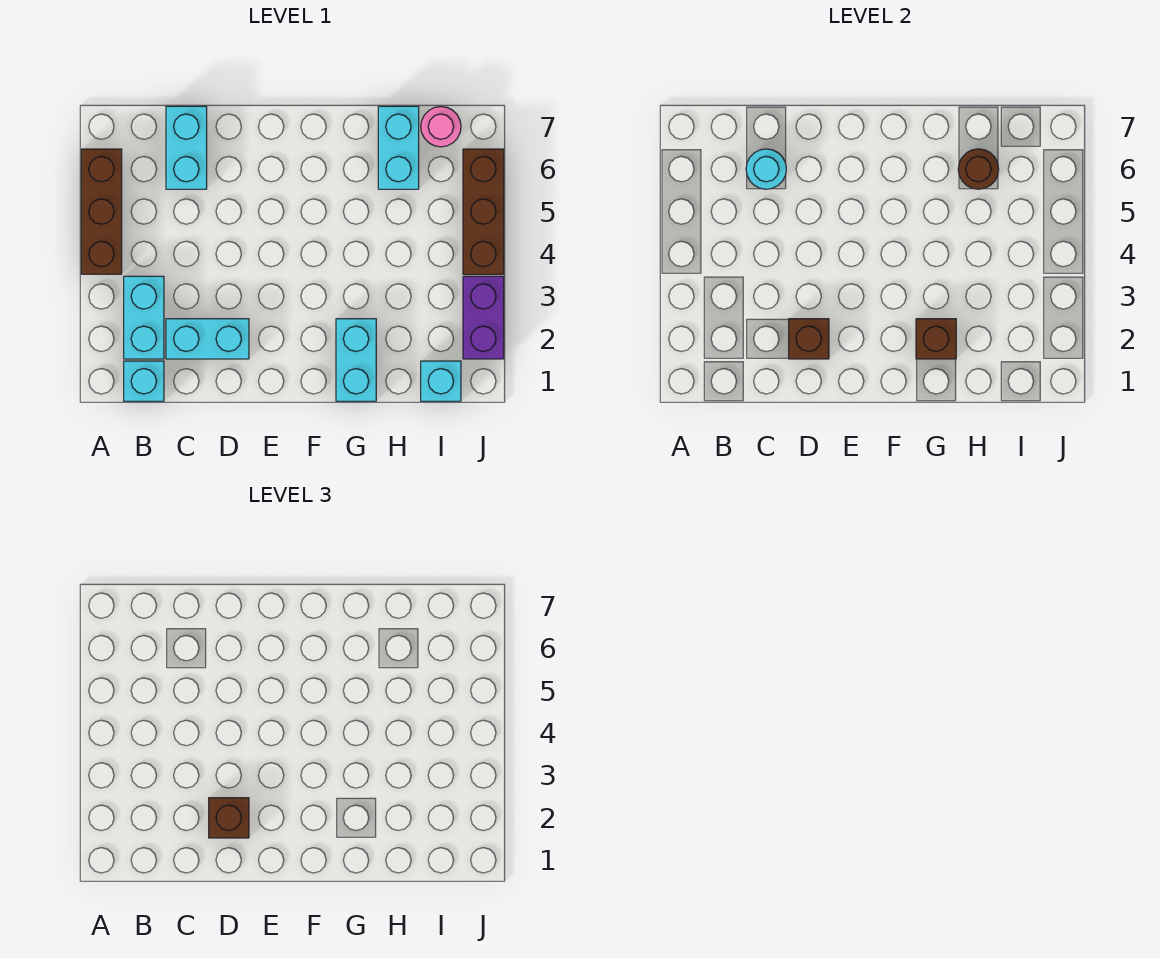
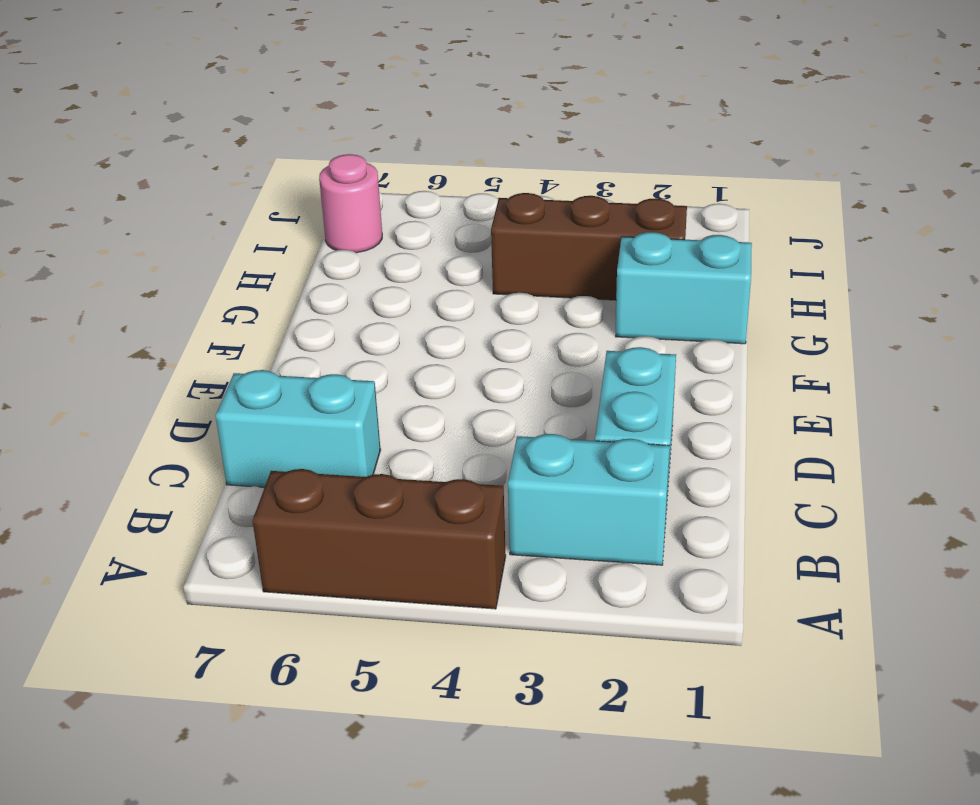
brown brick H2:H4 level 1 -> brown brick J4:J6 level 1
none -> cyan brick B1 level 1
none -> cyan brick H6:H7 level 1
none -> cyan brick I1 level 1

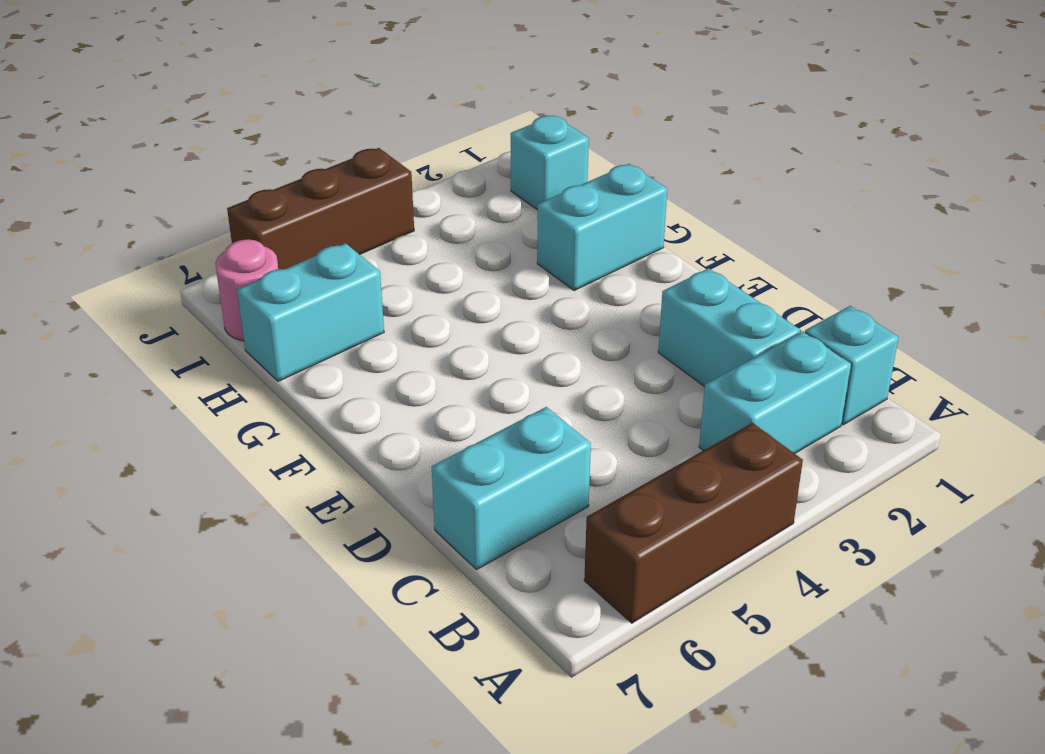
none -> purple brick J2:J3 level 1
none -> cyan round brick C6 level 2
none -> brown brick D2 level 2

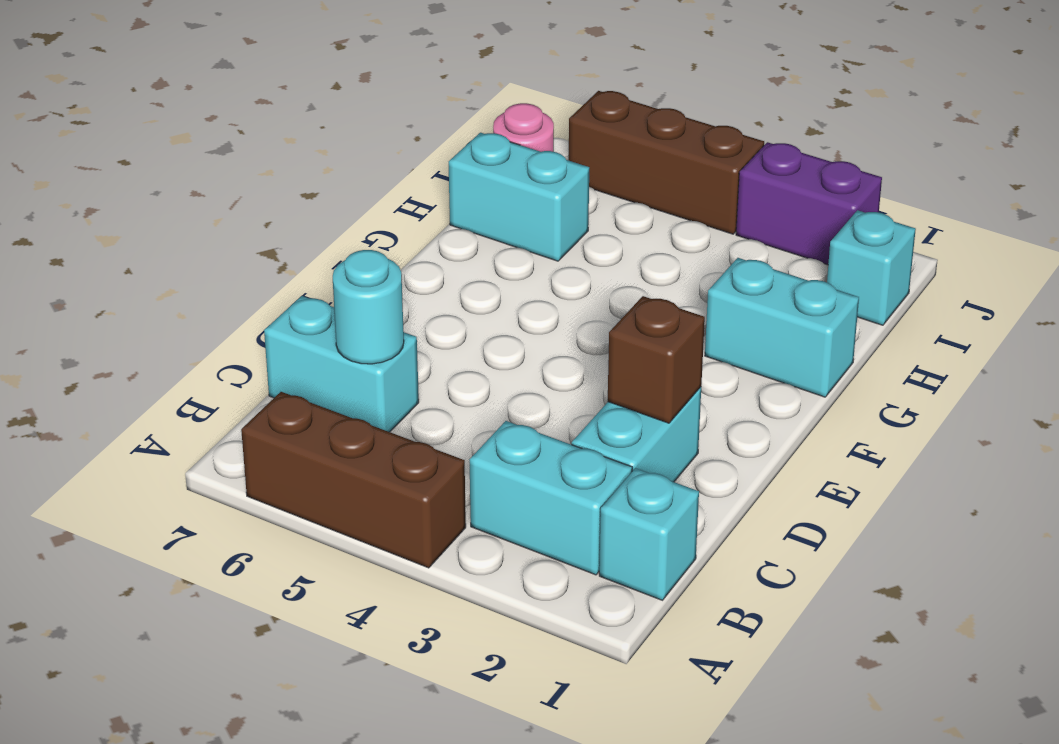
none -> brown brick G2 level 2
none -> brown round brick H6 level 2
none -> brown brick D2 level 3

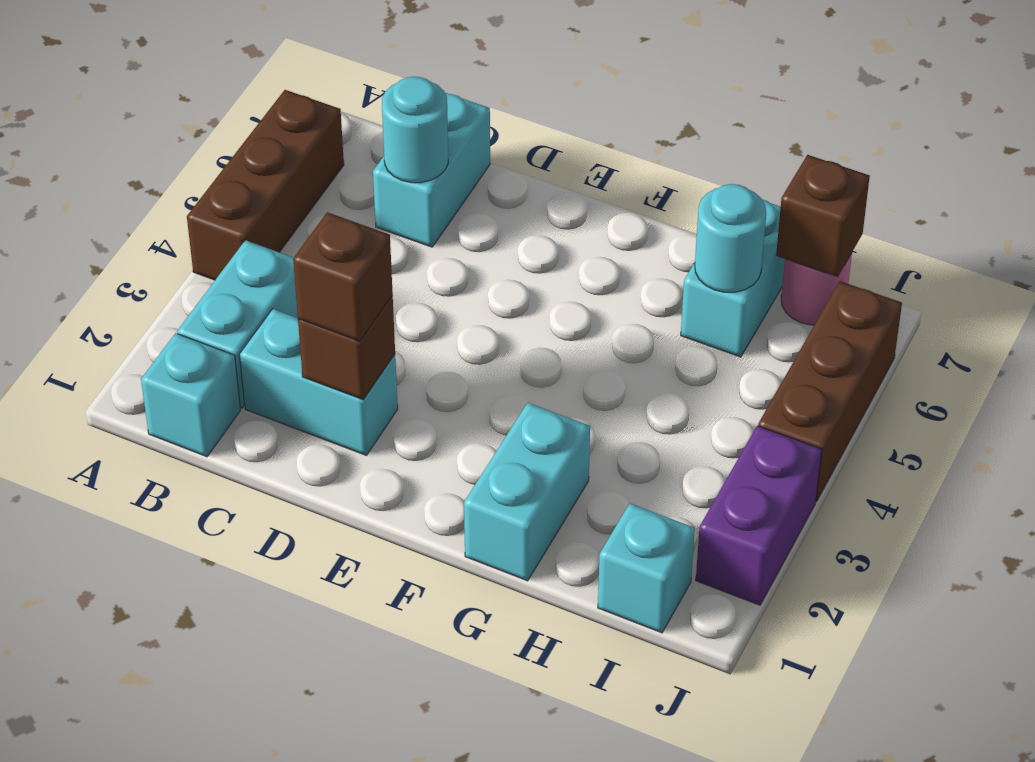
cyan round brick H6 level 2 -> brown round brick H6 level 2
brown brick I7 level 2 -> brown brick G2 level 2

